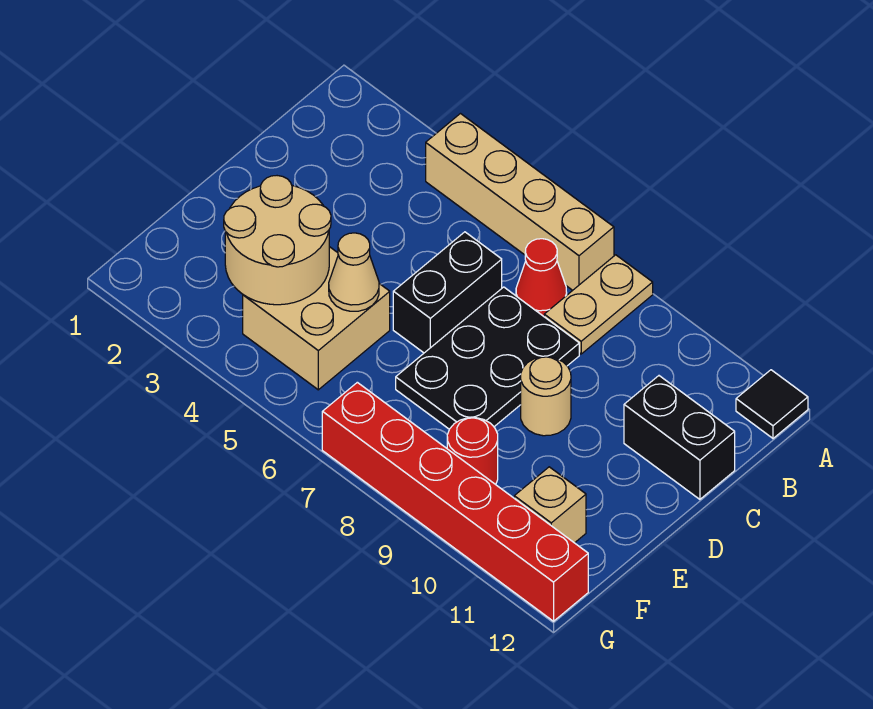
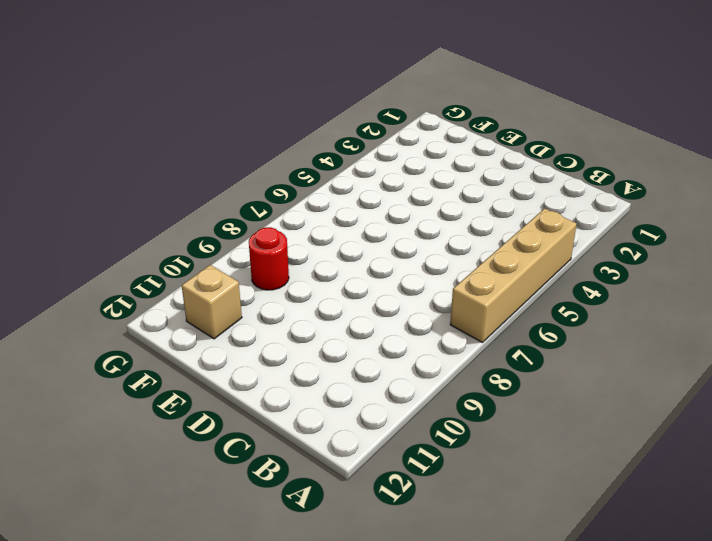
none -> tan plate A8:B8 level 1
none -> black tile A12 level 1
none -> red cone B7 level 1

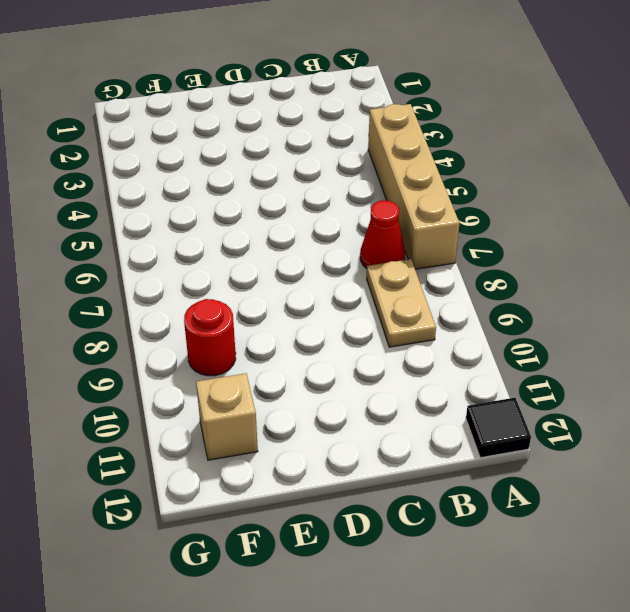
tan plate B8:B9 level 1 -> tan plate A8:B8 level 1
none -> black brick C6:D6 level 1
none -> black plate C7:E8 level 1
none -> black brick C11:C12 level 1

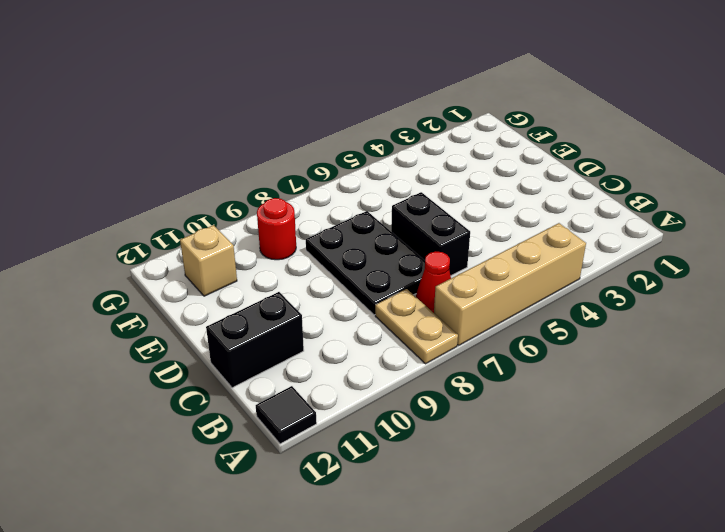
none -> tan round brick D9 level 1
none -> tan brick E4:F5 level 1
none -> red brick G7:G12 level 1

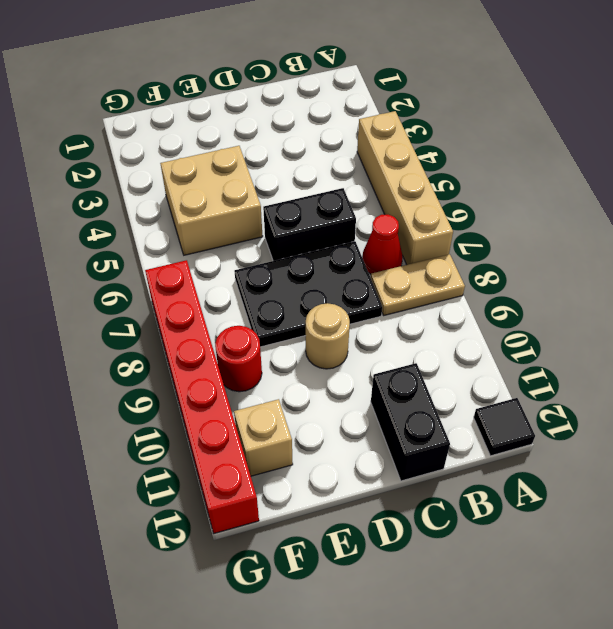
none -> tan round brick E3:F4 level 2
none -> tan cone E5 level 2

